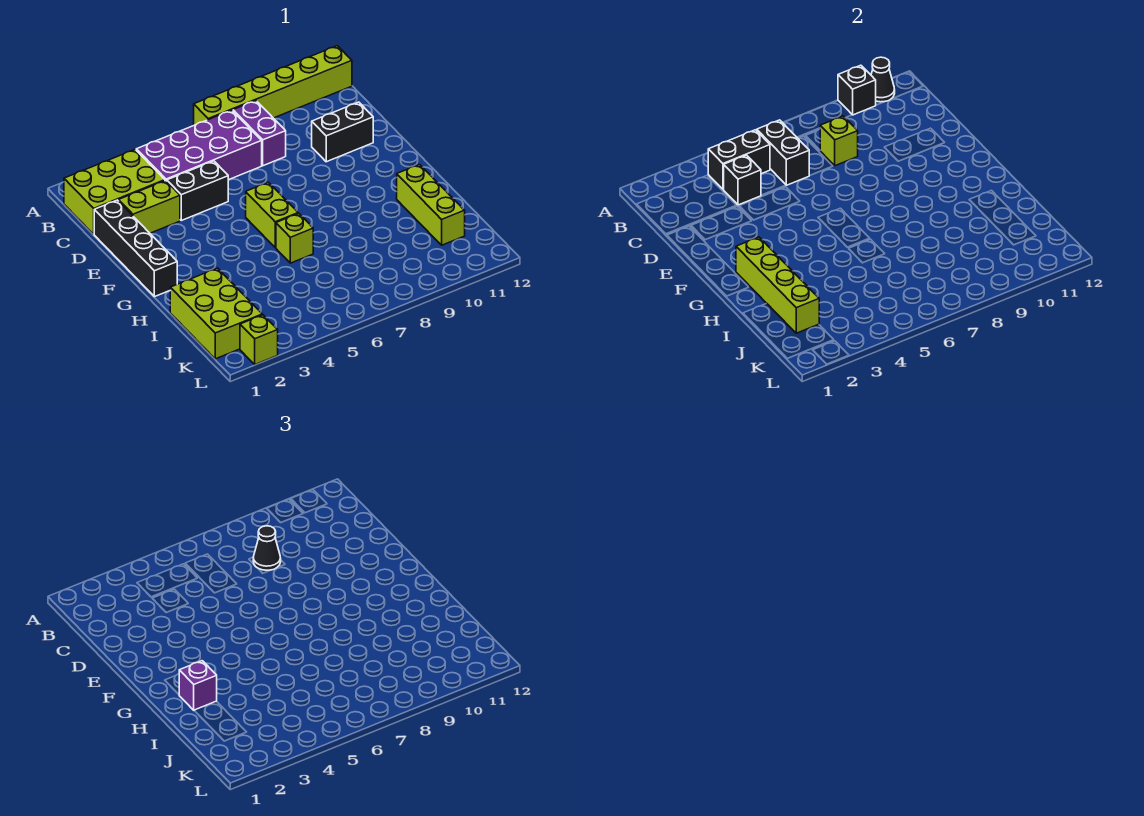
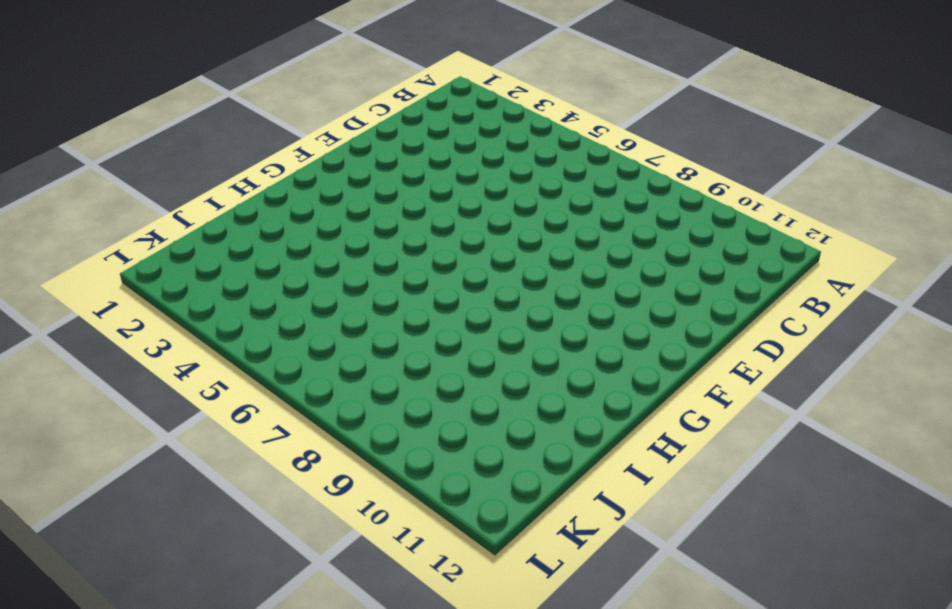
none -> lime brick A7:A12 level 1
none -> lime brick B1:C3 level 1
none -> purple brick B4:C7 level 1

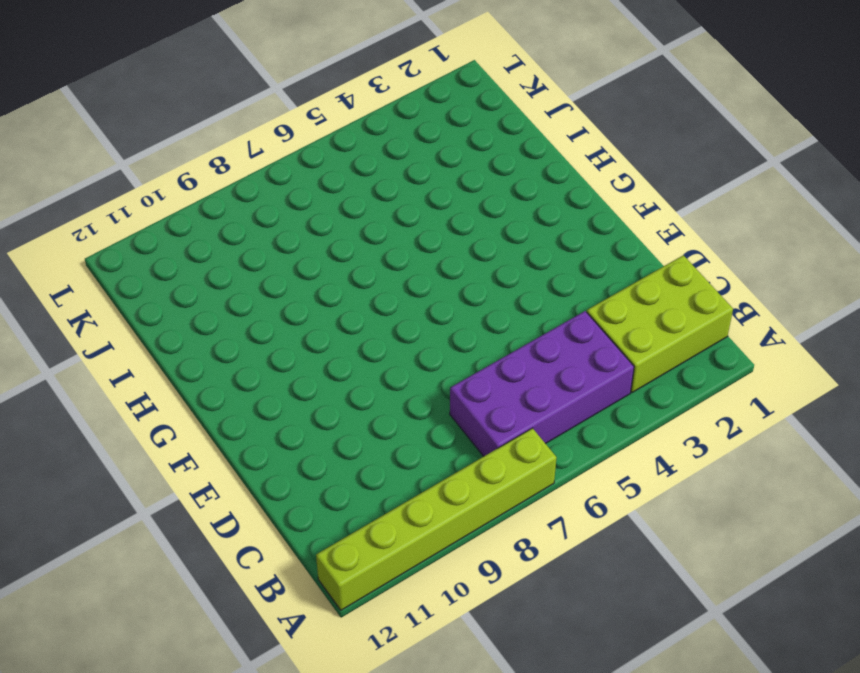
none -> purple brick B8:C8 level 1
none -> black brick D1:G1 level 1
none -> lime brick D2:D3 level 1

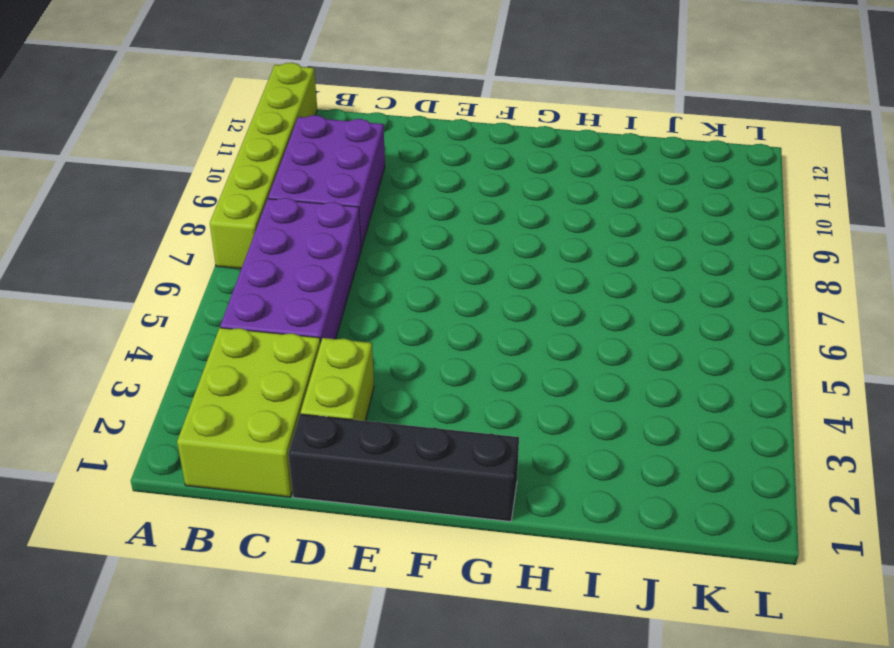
purple brick B8:C10 level 1 -> purple brick B8:C8 level 1
none -> black brick D4:D5 level 1
none -> black brick D10:D11 level 1
none -> lime brick F6:G6 level 1

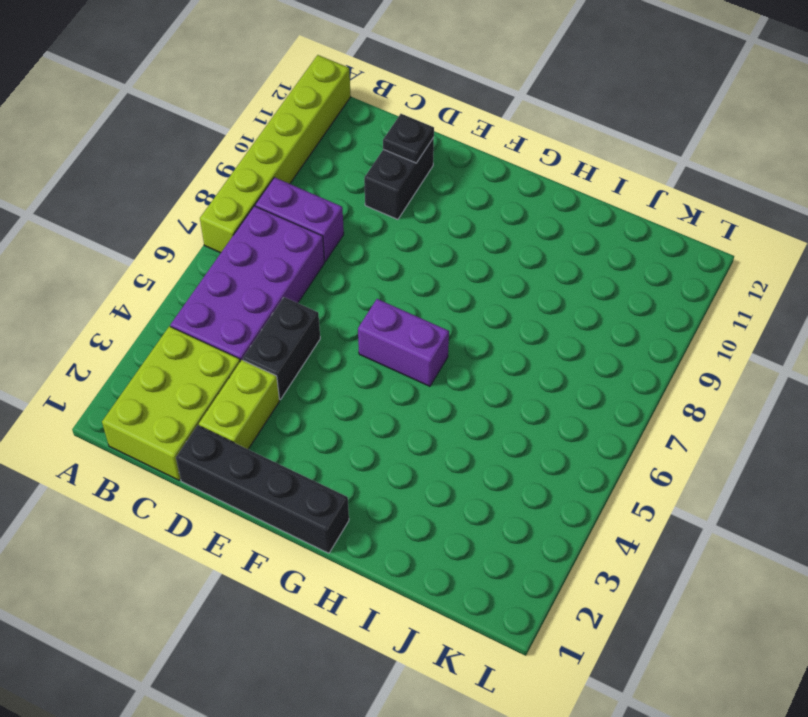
black plate D11 level 2 -> none
purple brick F6:G6 level 1 -> lime brick F6:G6 level 1
none -> lime brick H6 level 1
none -> lime brick H11:J11 level 1
none -> lime brick I1:K2 level 1

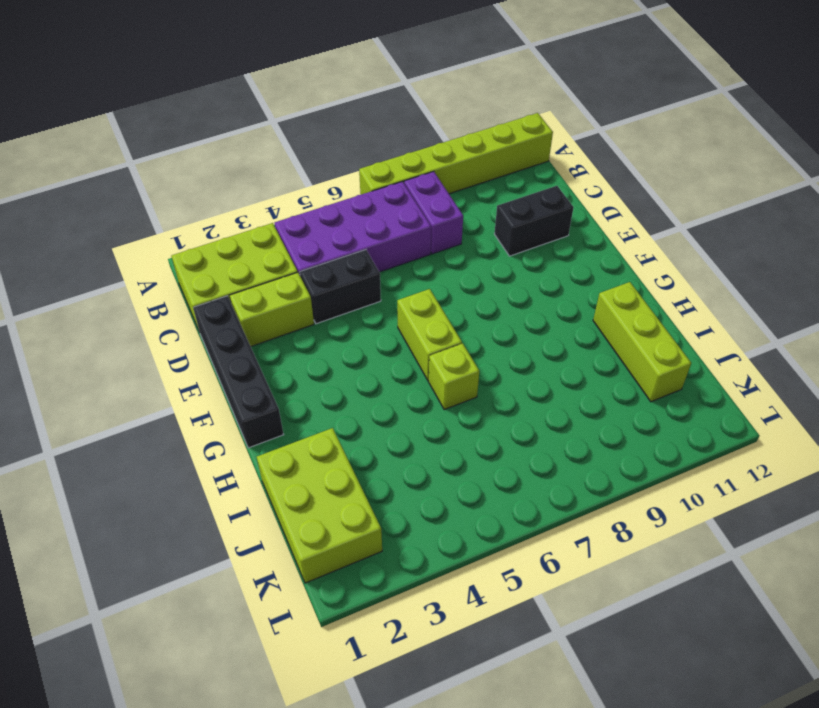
none -> lime brick L2 level 1
none -> black brick A10 level 2
none -> black cone A11 level 2

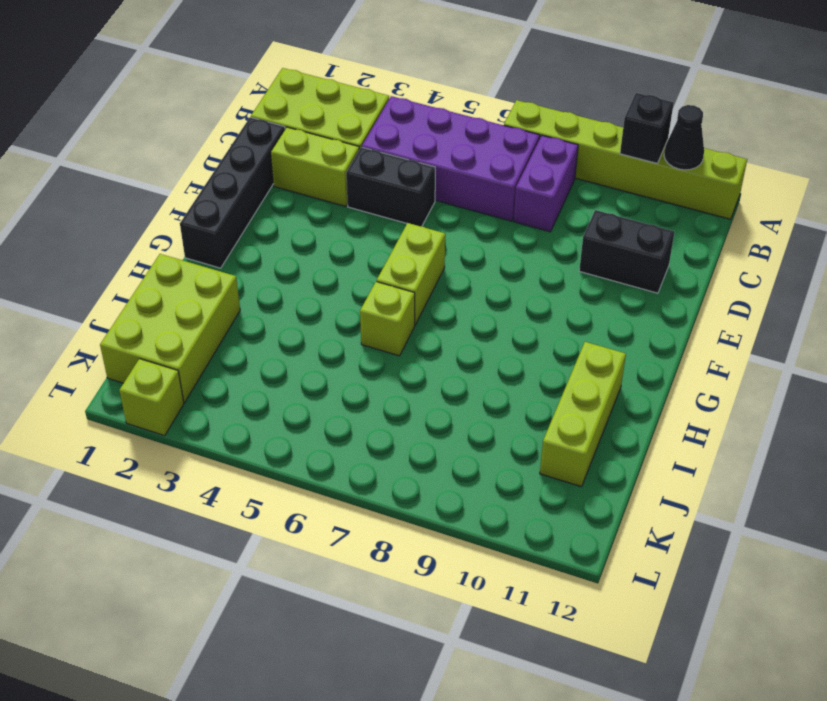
none -> black brick B4:B5 level 2
none -> black brick B6:C6 level 2
none -> black brick C4 level 2

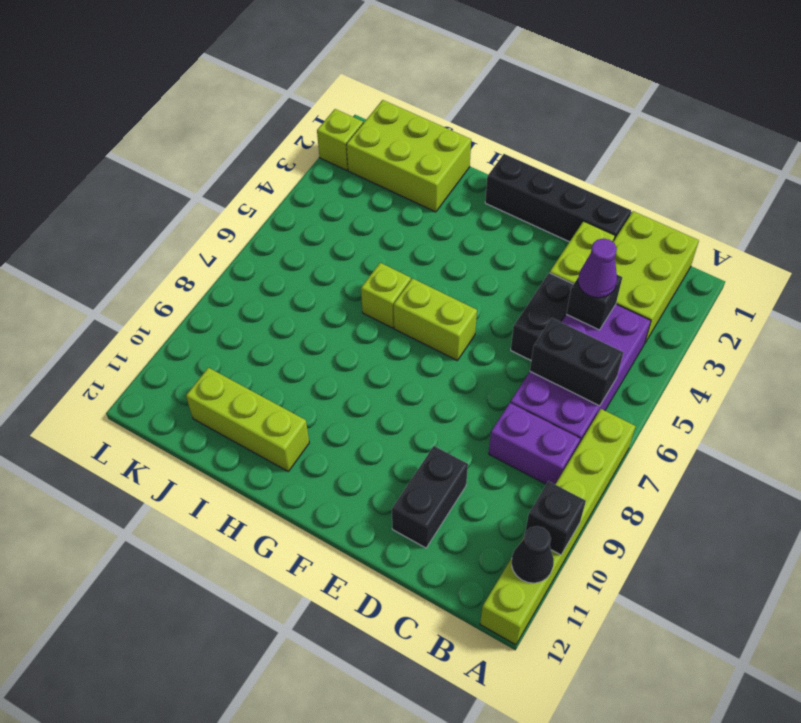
purple cone C4 level 3 -> none
none -> black brick B4:B5 level 2
none -> lime brick C8 level 2
none -> lime brick G2:J2 level 2

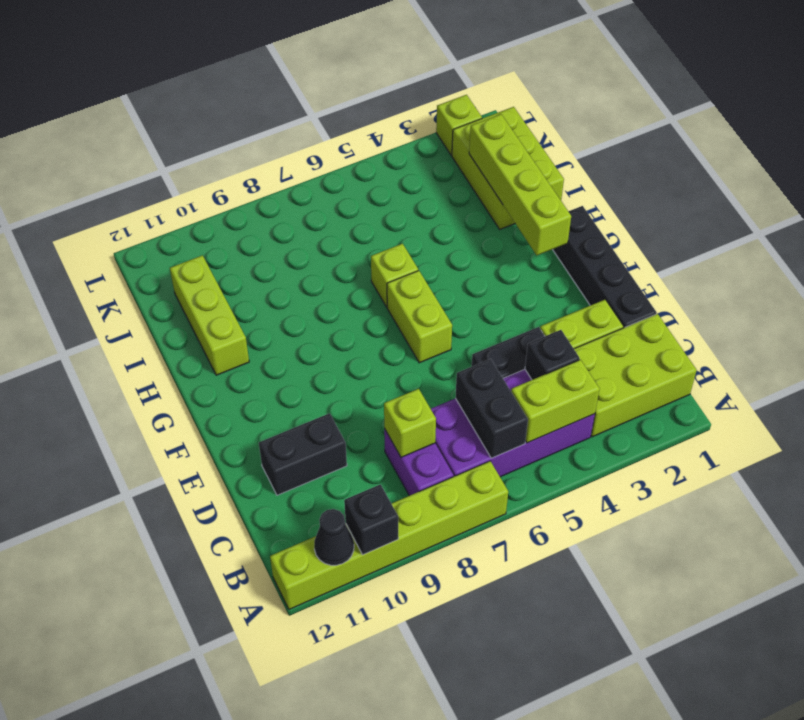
lime brick B4:B5 level 2 -> black brick B4:B5 level 2
none -> black cone C8 level 3
none -> purple brick H2 level 3

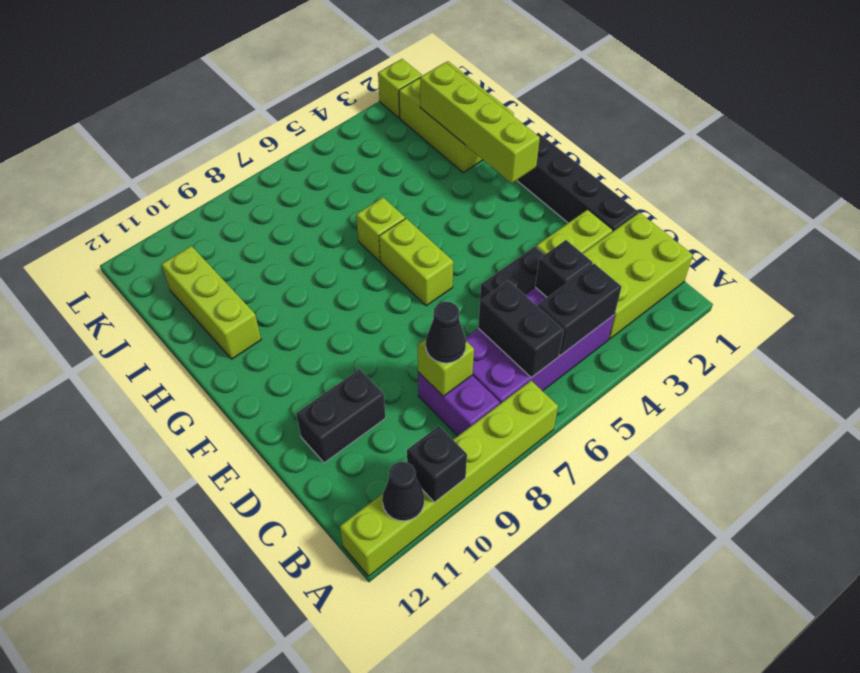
none -> purple brick H2 level 3

